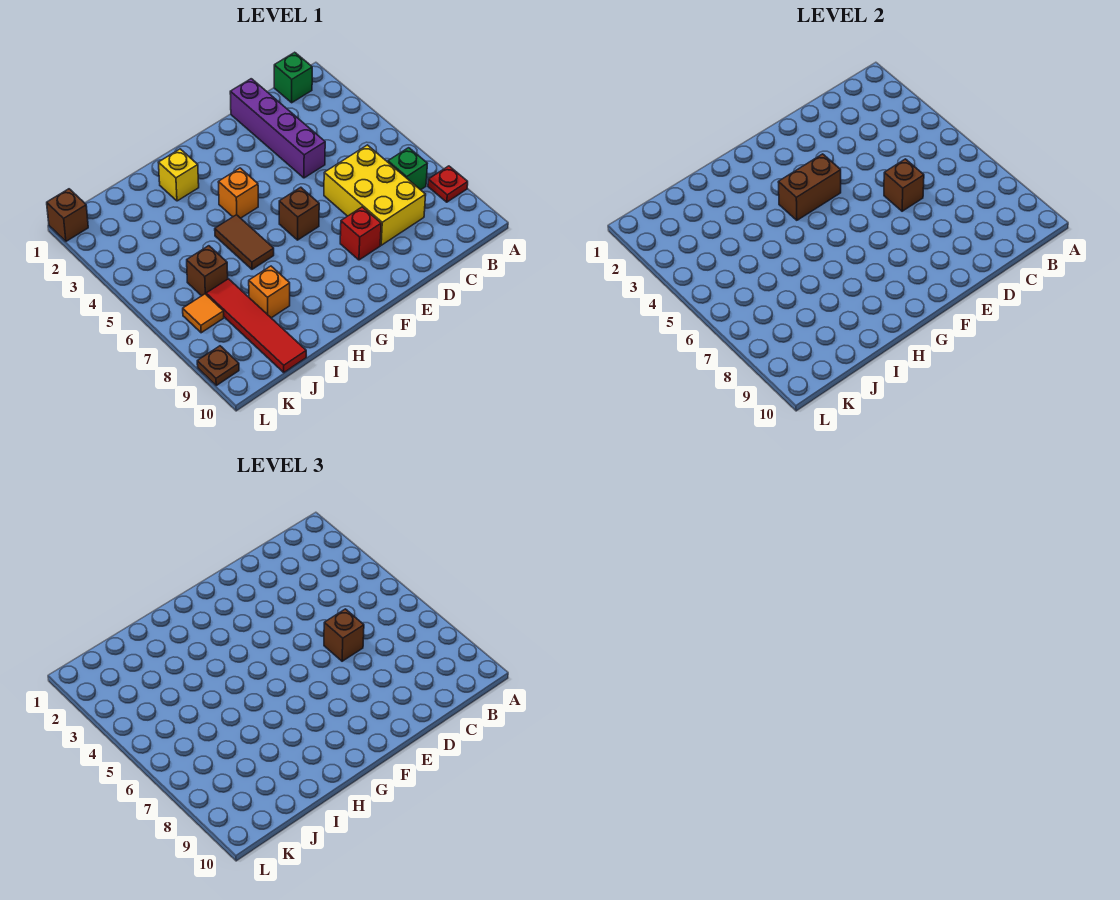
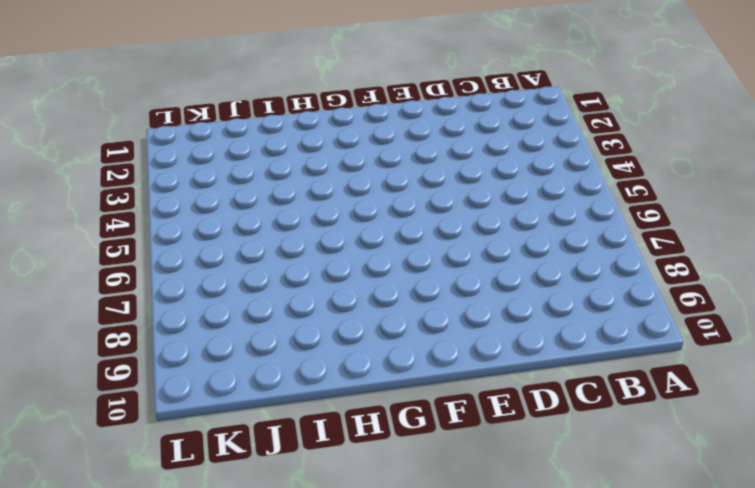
none -> red plate A8 level 1
none -> green brick B1 level 1
none -> green brick B7 level 1

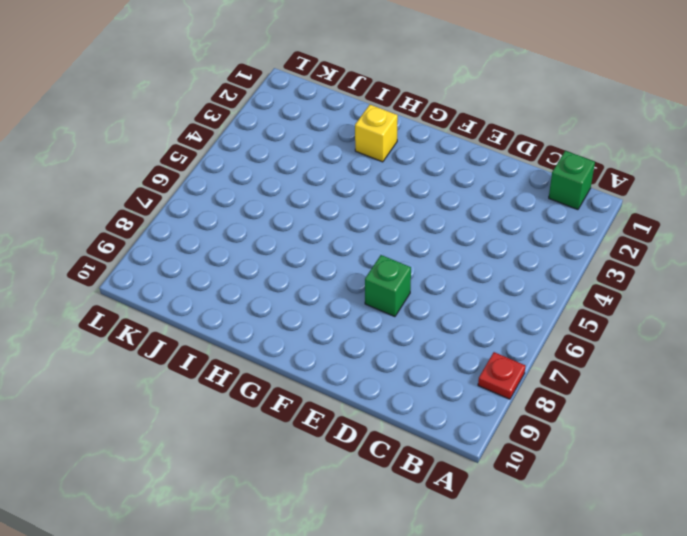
green brick E7 level 1 -> green brick B7 level 1
none -> yellow brick C6:D8 level 1
none -> purple brick D1:D4 level 1
none -> red brick E8 level 1

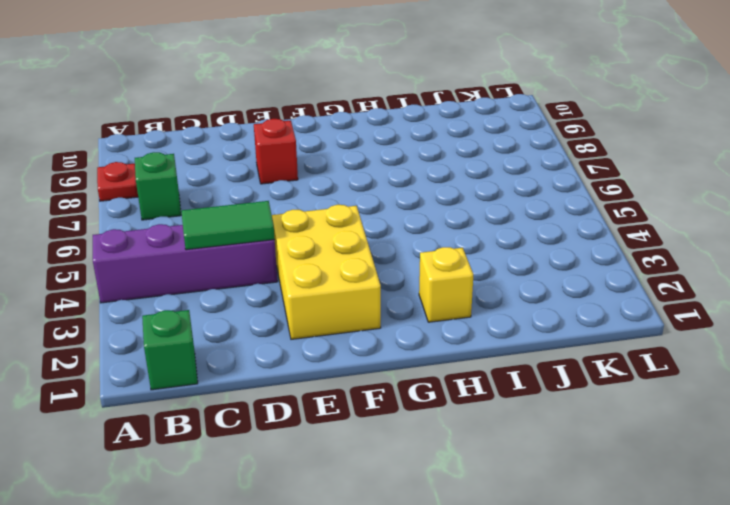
purple brick A4:D4 level 1 -> purple brick D1:D4 level 1
green tile C4:D4 level 2 -> none
yellow brick E2:F4 level 1 -> yellow brick C6:D8 level 1
none -> brown brick F6 level 1
none -> orange brick G4 level 1
none -> brown tile H5:H6 level 1

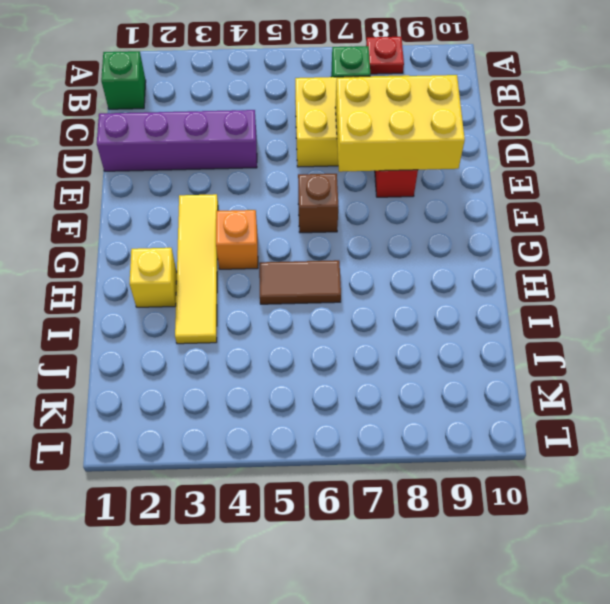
yellow brick D7:E9 level 2 -> none
yellow tile F3:I3 level 1 -> none
none -> orange brick I8 level 1
none -> brown brick J6 level 1
none -> red tile J7:J10 level 1

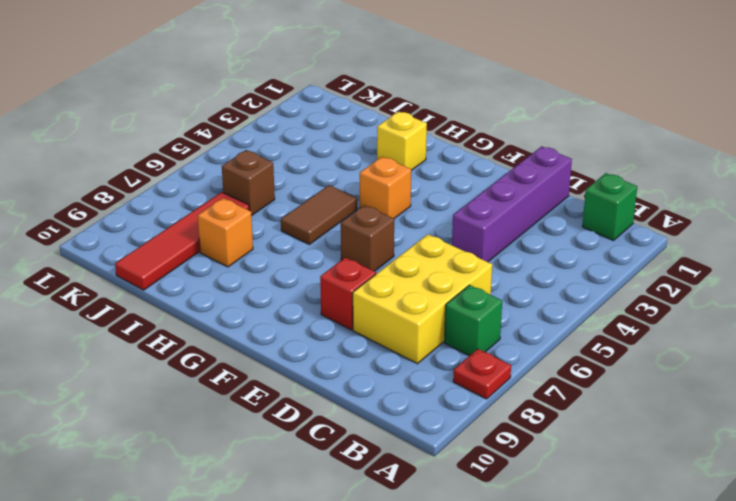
none -> orange tile K7 level 1
none -> brown brick L1 level 1
none -> brown plate L9 level 1

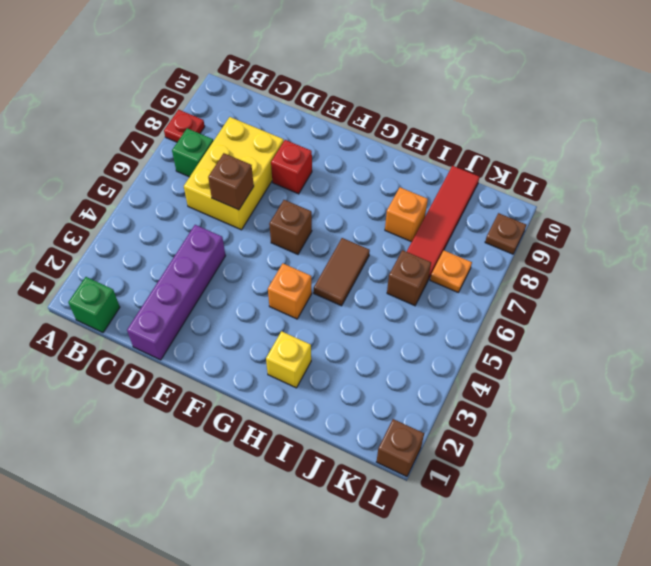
orange plate K7 level 1 -> orange tile K7 level 1
none -> brown brick F4:G4 level 2
none -> brown brick D6 level 3

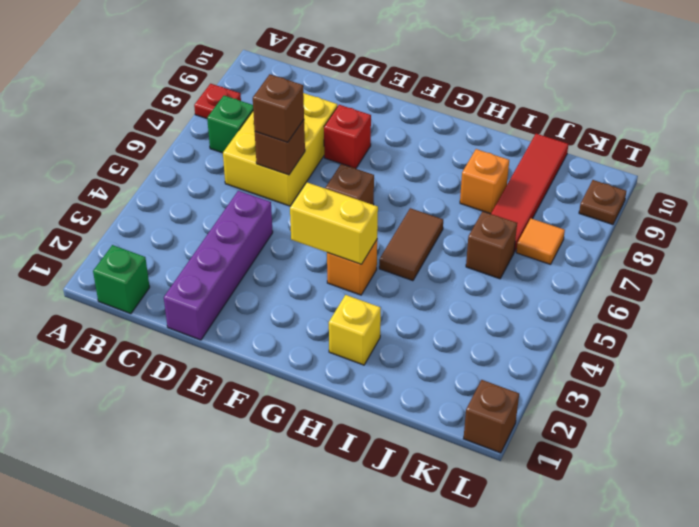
yellow brick F4:G4 level 2 -> brown brick F4:G4 level 2

